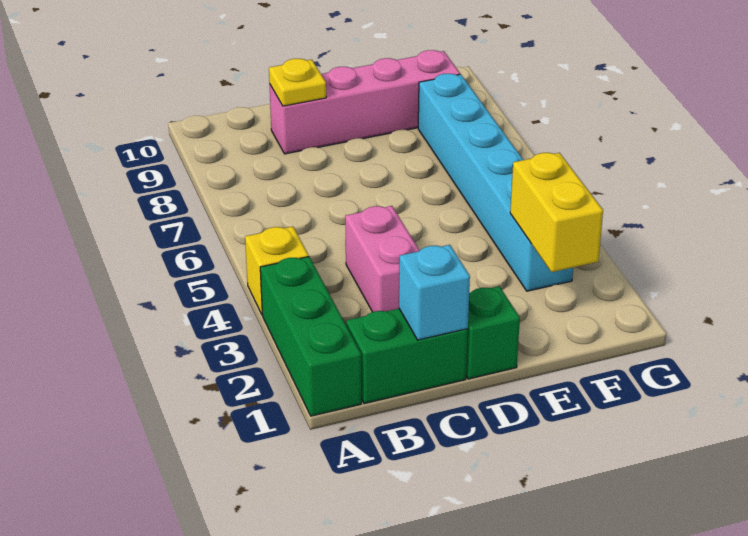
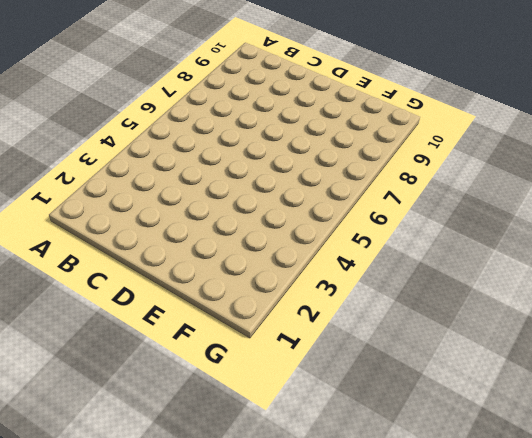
none -> green brick A1:A3 level 1
none -> yellow brick A4 level 1

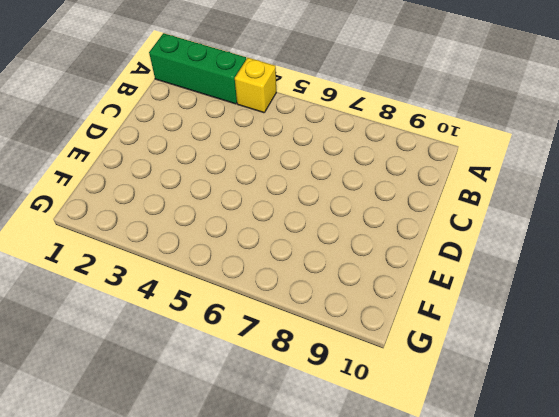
none -> green brick B1:C1 level 1
none -> pink brick C3:C4 level 1

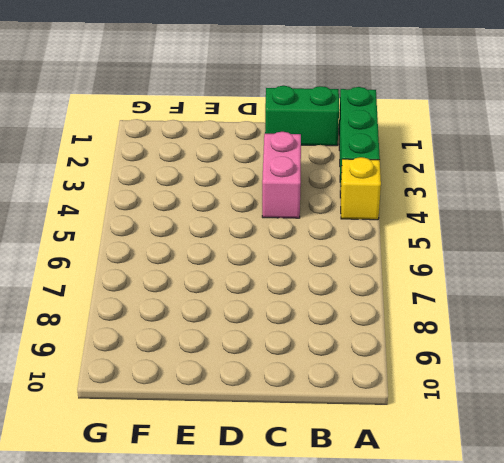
none -> pink brick C9:F9 level 1
none -> green brick D1 level 1

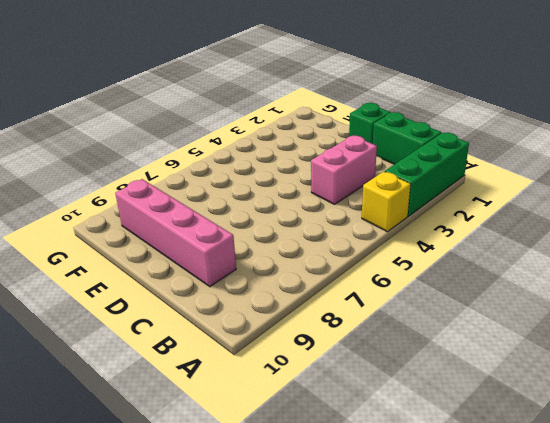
none -> cyan brick F3:F8 level 1
none -> cyan brick C1 level 2

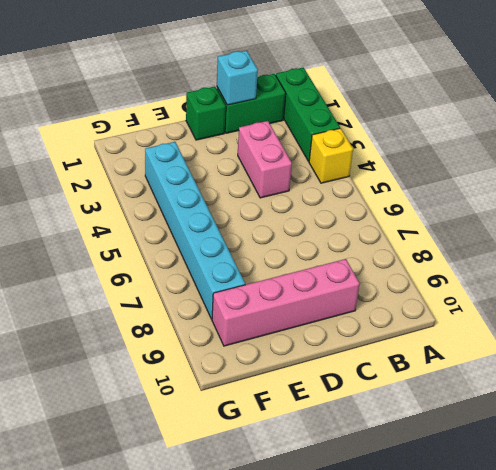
none -> yellow plate C9 level 2
none -> yellow brick F2:F3 level 2

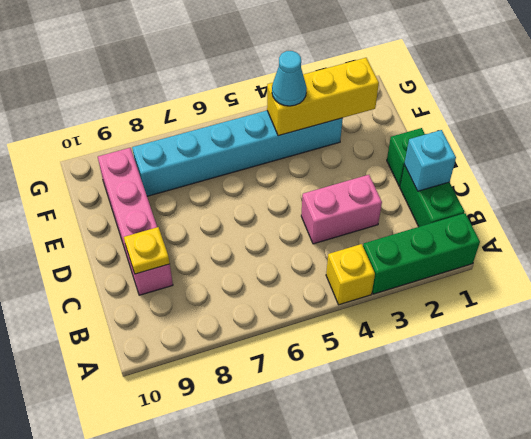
yellow brick F2:F4 level 2 -> yellow brick F2:F3 level 2
cyan cone F4 level 3 -> none

